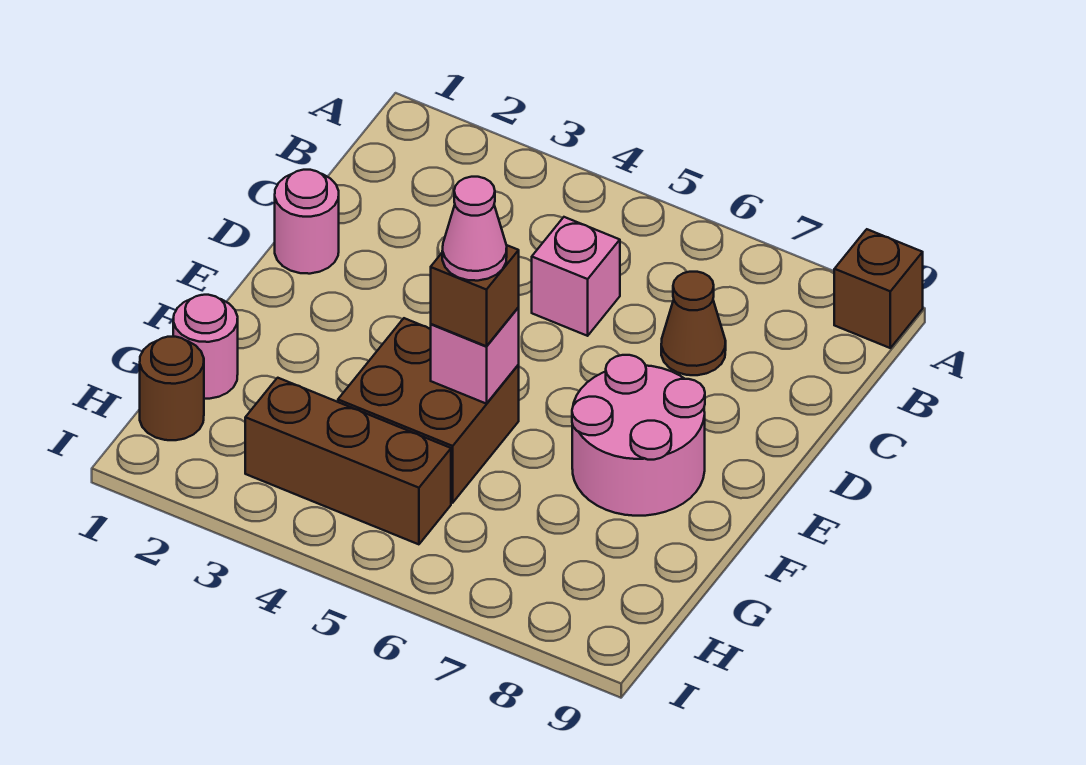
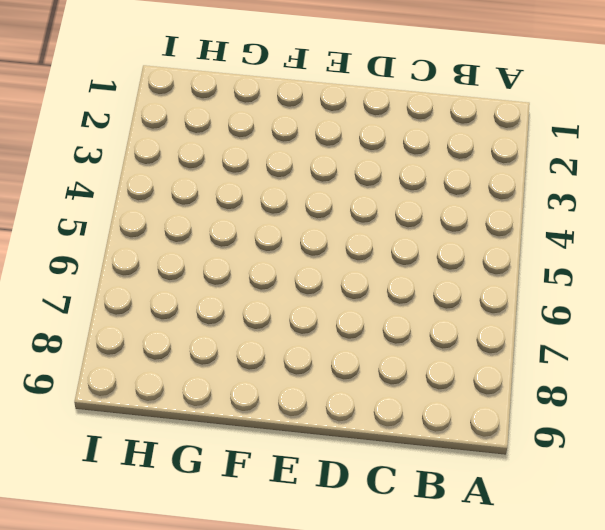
none -> brown brick A9 level 1
none -> pink brick C5 level 1
none -> brown cone C7 level 1

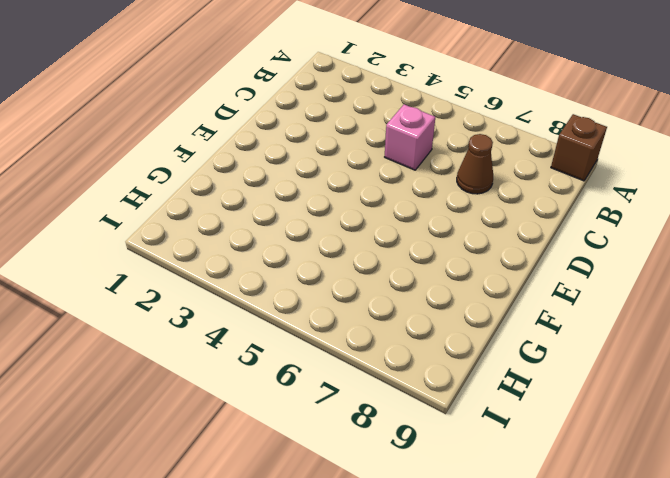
none -> pink round brick D1 level 1
none -> pink round brick E7:F8 level 1
none -> brown brick F4:G5 level 1

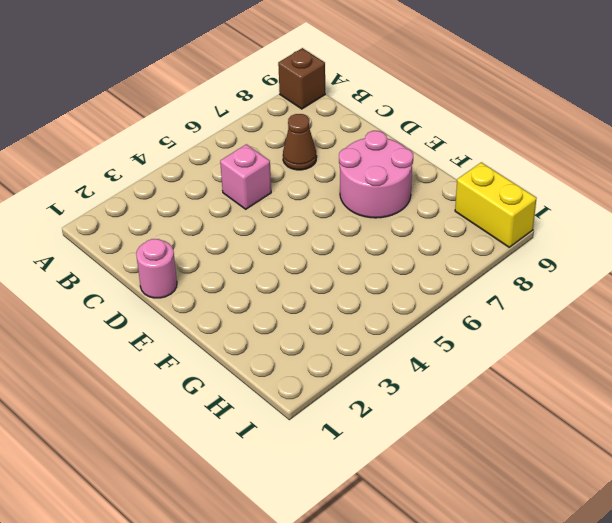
yellow brick H9:I9 level 1 -> none
none -> brown brick F4:G5 level 1
none -> pink round brick G1 level 1
none -> brown round brick H1 level 1

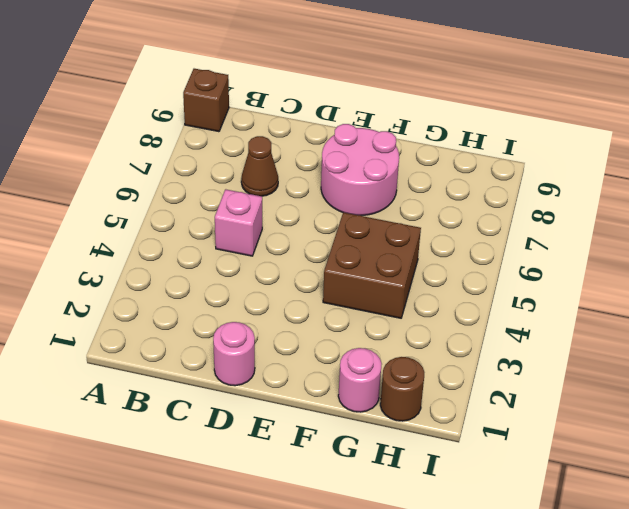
none -> brown brick H3:H5 level 1
none -> pink brick F5 level 2
none -> brown brick F5 level 3

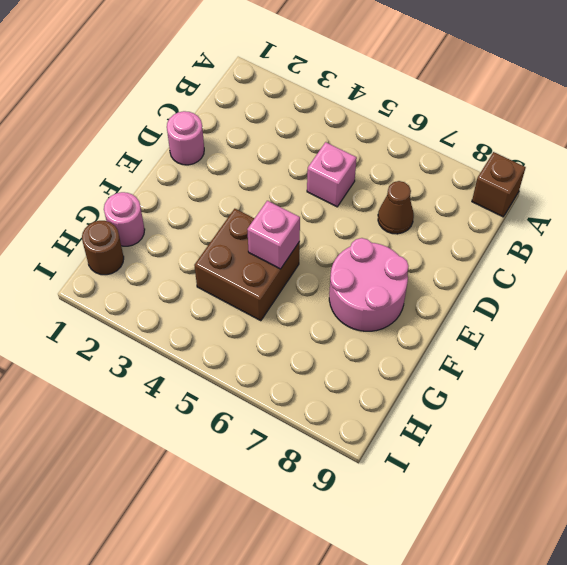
none -> brown brick H3:H5 level 1
none -> brown brick F5 level 3
none -> pink cone F5 level 4

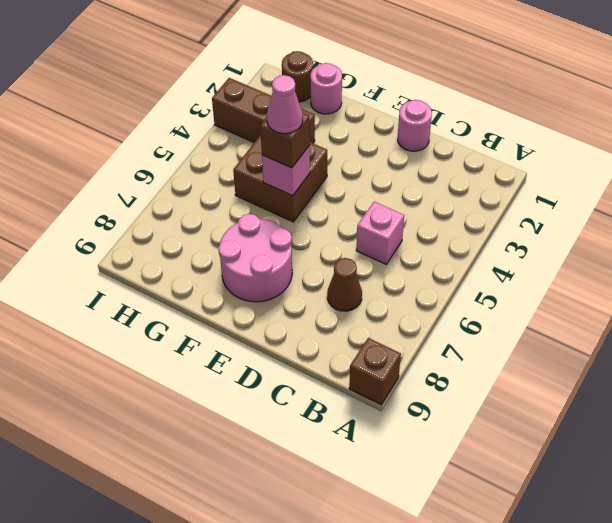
brown brick G3:I3 level 1 -> brown brick H3:H5 level 1

